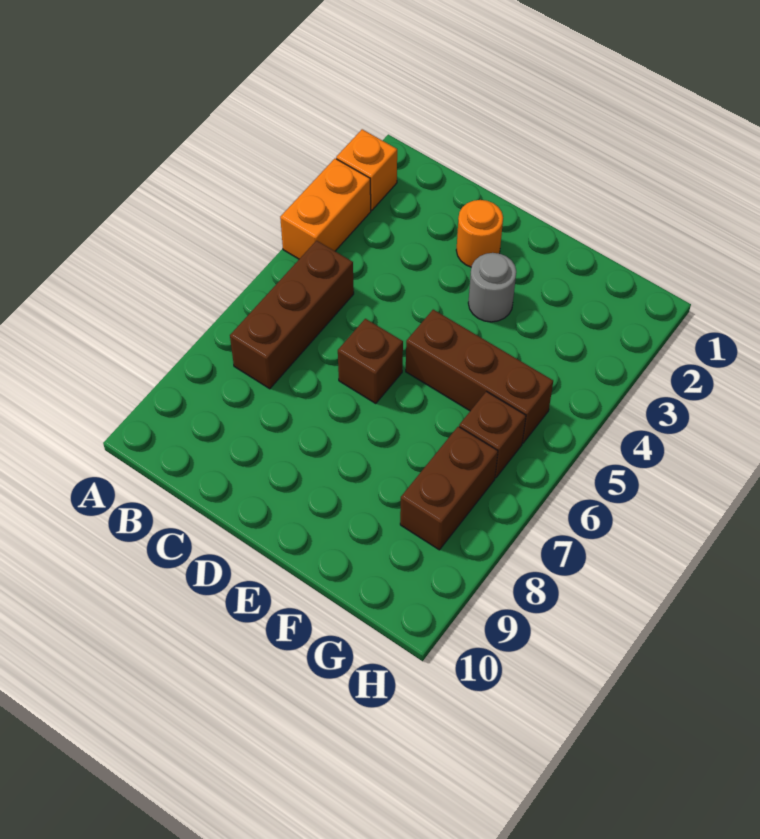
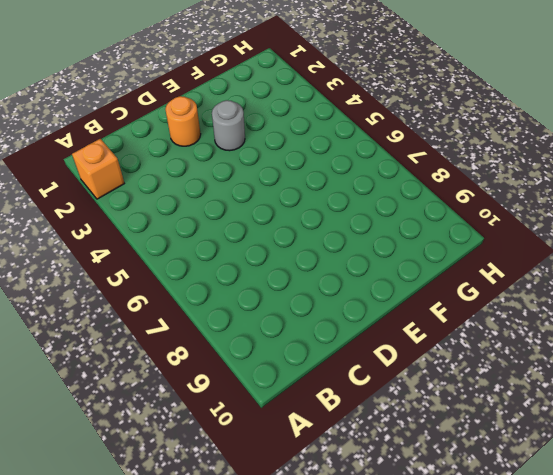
none -> orange brick A3:A4 level 1
none -> brown brick B5:B7 level 1

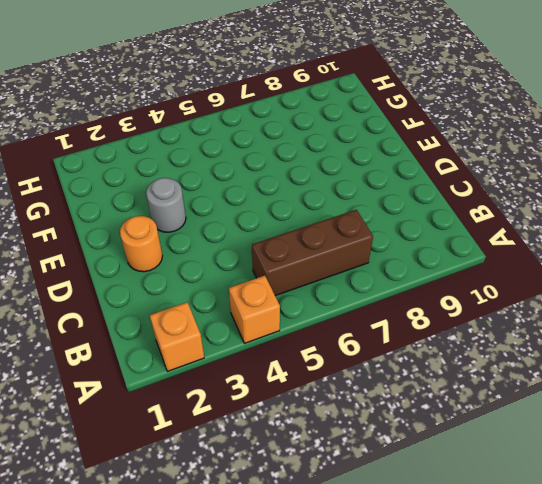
orange brick A4 level 1 -> orange brick A3:A4 level 1
none -> brown brick D6 level 1
none -> brown brick E5:G5 level 1

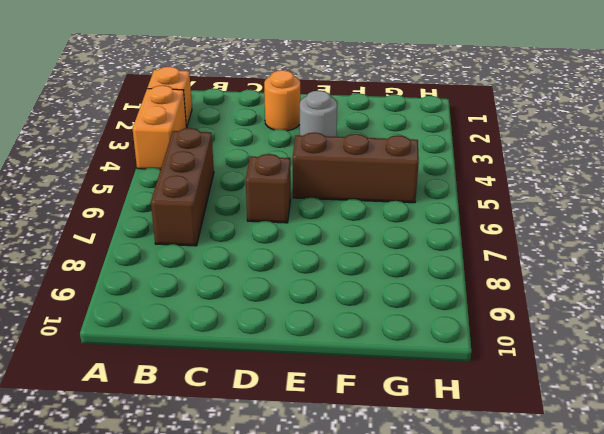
none -> brown brick G6 level 1
none -> brown brick G7:G8 level 1

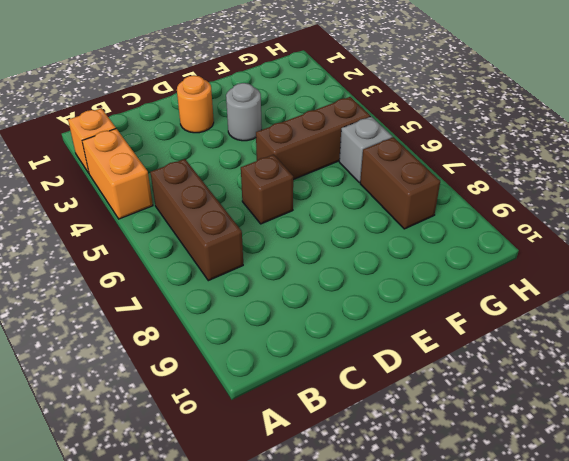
grey brick G6 level 1 -> brown brick G6 level 1

